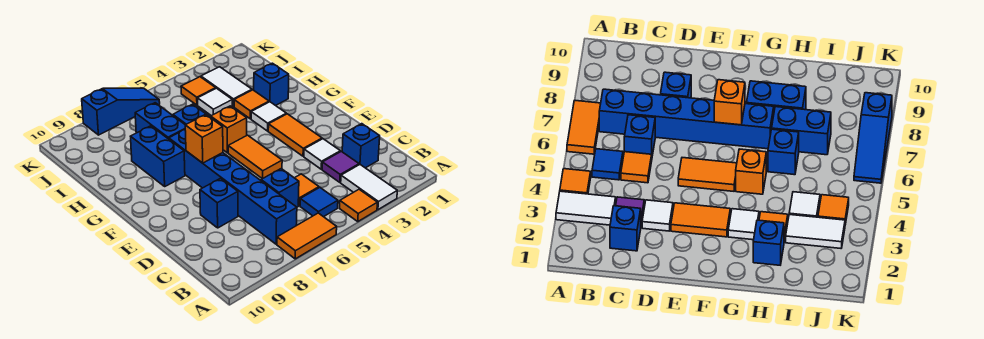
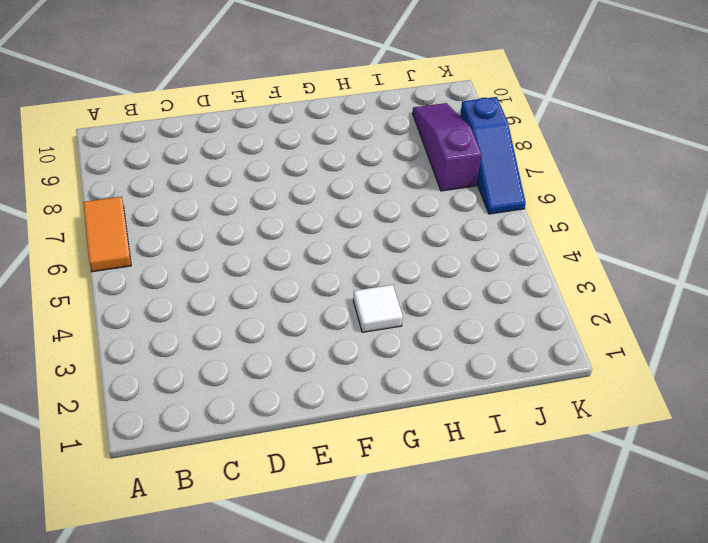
purple slope J7:J9 level 1 top 7 -> none
none -> white tile A3:B3 level 1
none -> orange tile A4 level 1
none -> blue tile B5 level 1

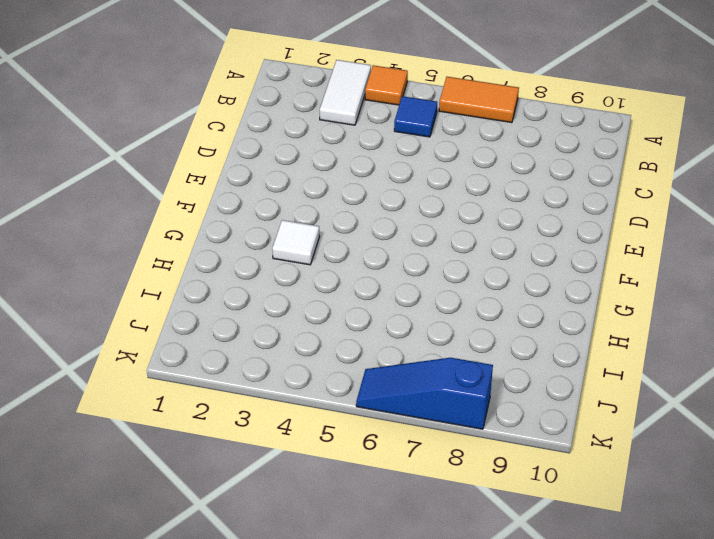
none -> blue brick B7:G7 level 1
none -> blue brick C2 level 1
none -> purple tile C3 level 1

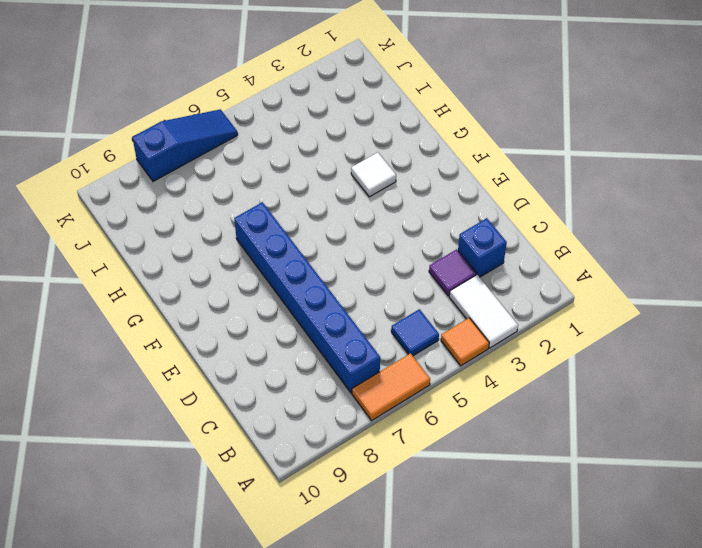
none -> orange tile C5 level 1
none -> blue brick C6 level 1
none -> white tile D3 level 1

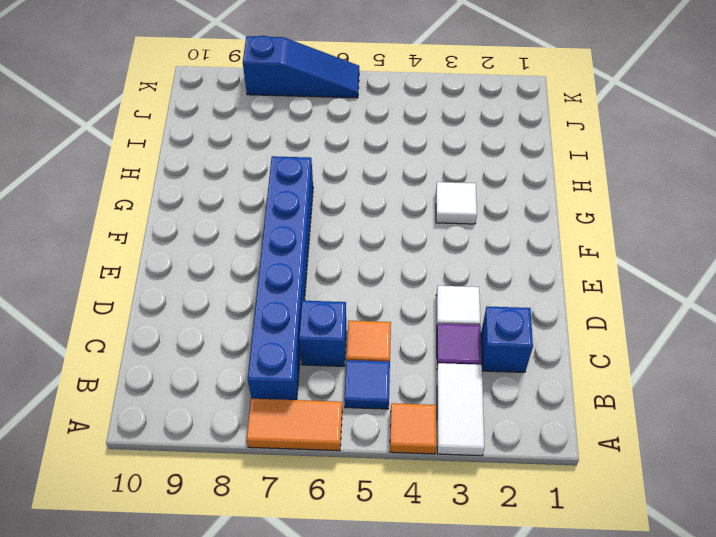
none -> blue brick D8 level 1
none -> orange tile E3:F3 level 1
none -> orange tile E5:F5 level 1

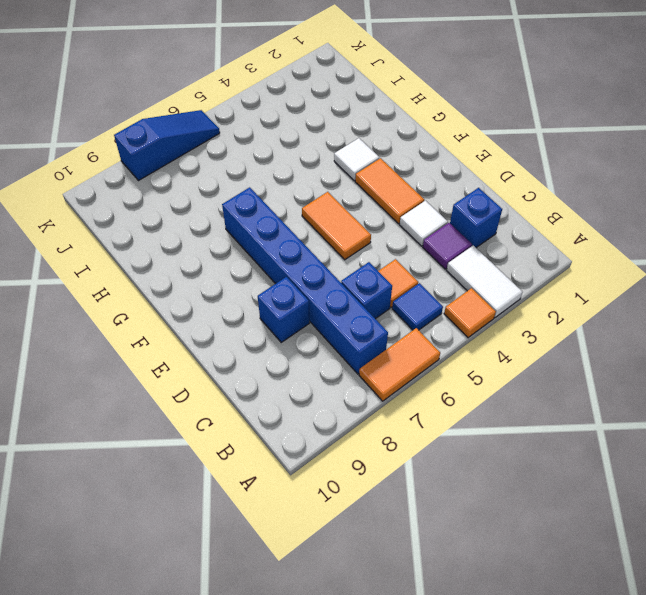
none -> orange brick G5 level 1
none -> blue brick G8:H8 level 1
none -> blue brick H2 level 1

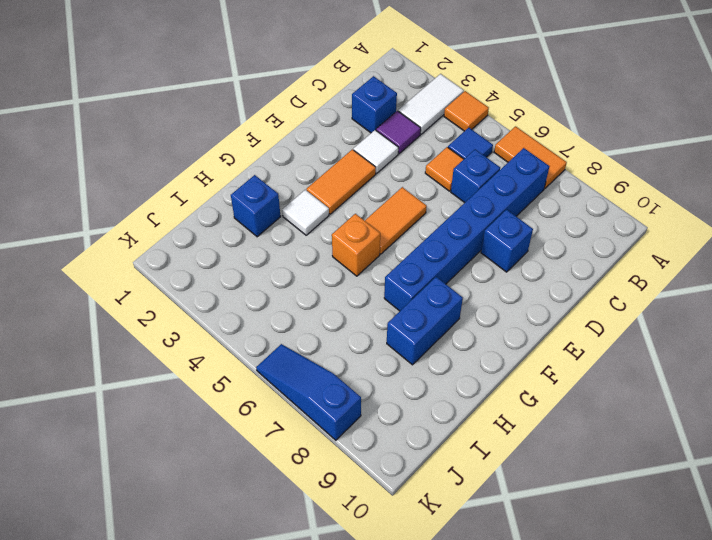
none -> orange tile H3 level 1
none -> blue brick H6 level 1
none -> blue brick H7:I7 level 1

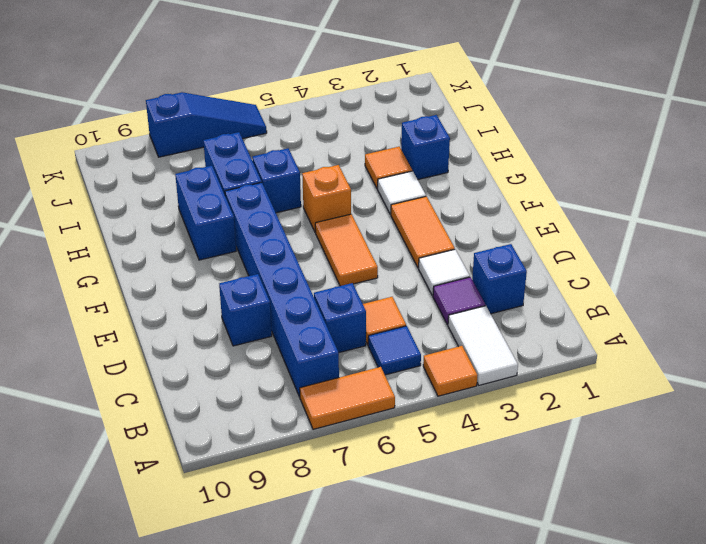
none -> white tile I3:J3 level 1
none -> white tile I4 level 1
none -> orange tile J4 level 1

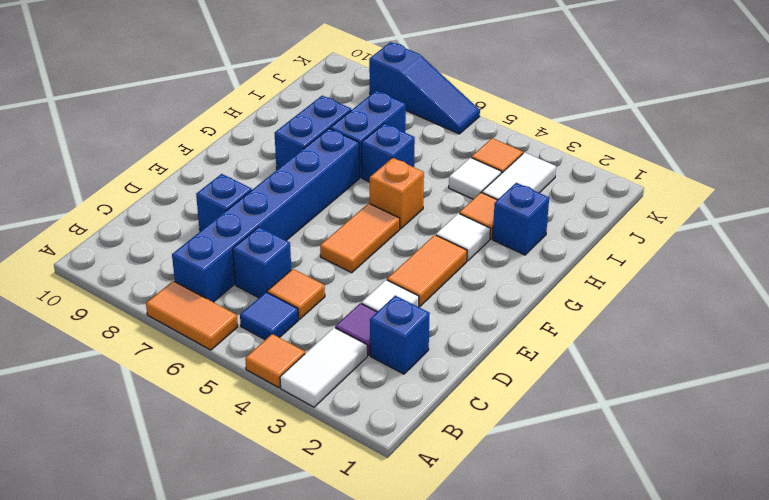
none -> orange brick F7 level 2

